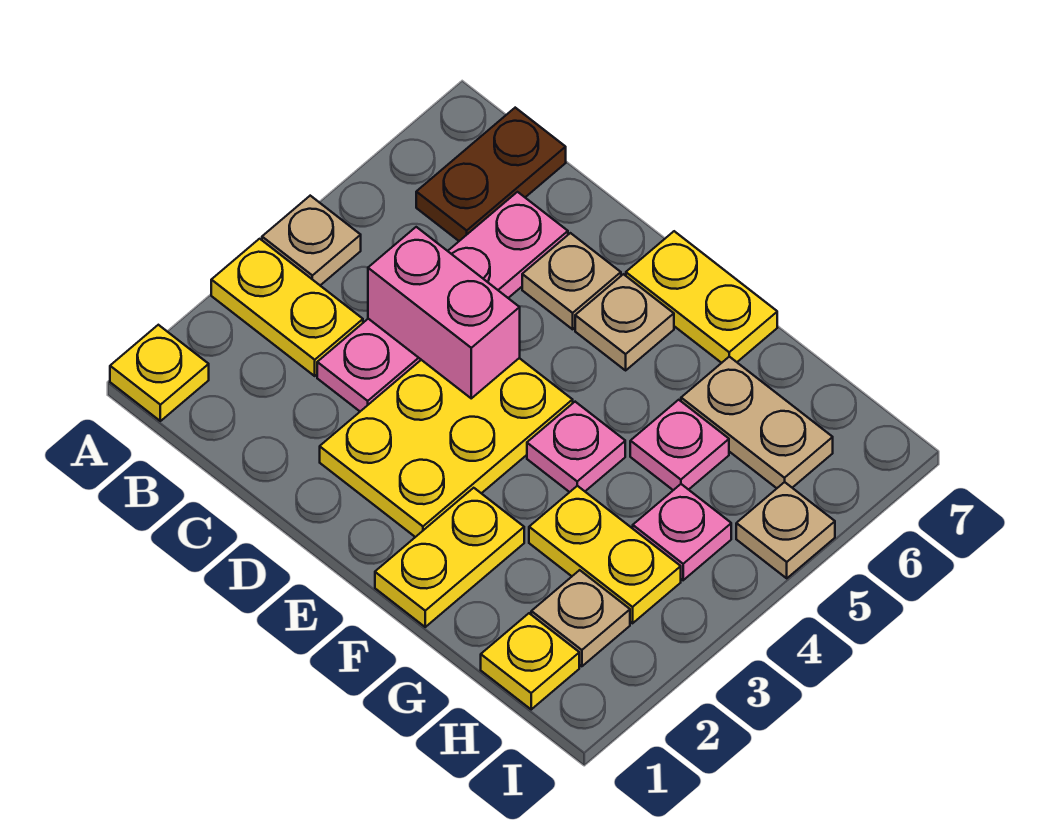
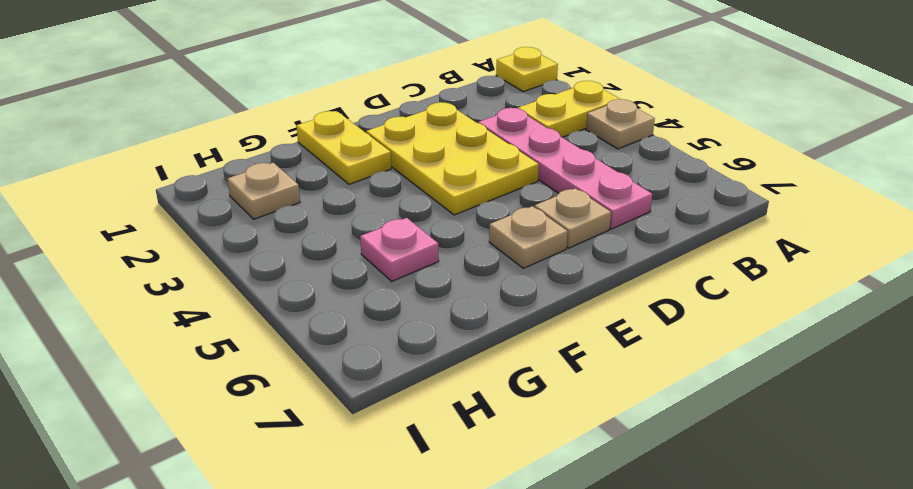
none -> brown plate B6:B7 level 1
none -> yellow plate E7:F7 level 1
none -> pink plate F4 level 1

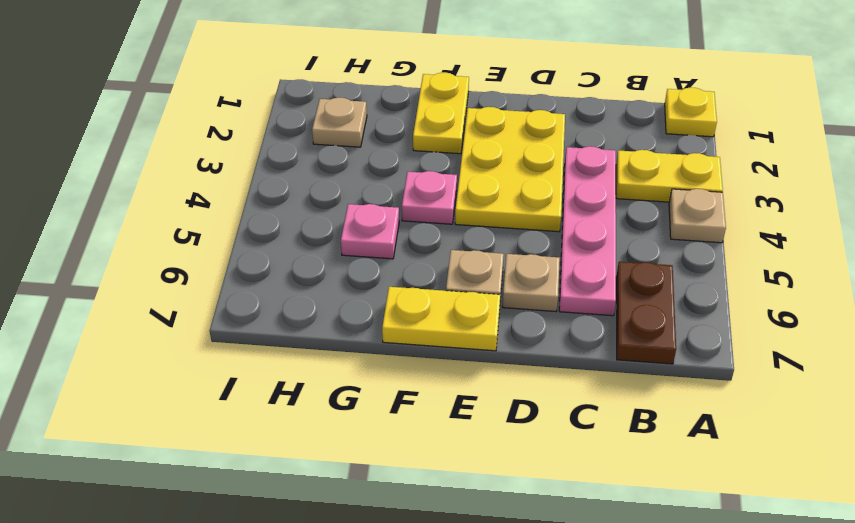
none -> yellow plate G3:H3 level 1
none -> tan plate G6:H6 level 1
none -> yellow plate H1 level 1

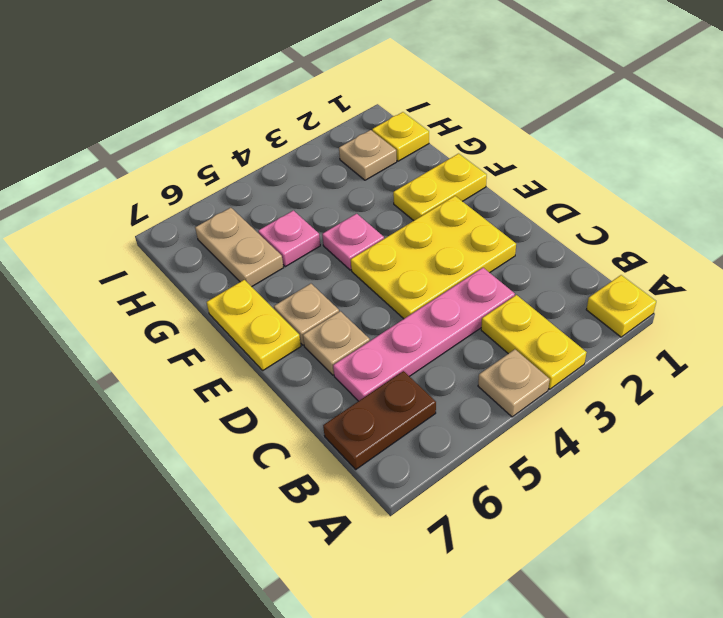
none -> yellow plate G3:H3 level 1
none -> pink plate H4 level 1
none -> tan plate I5 level 1

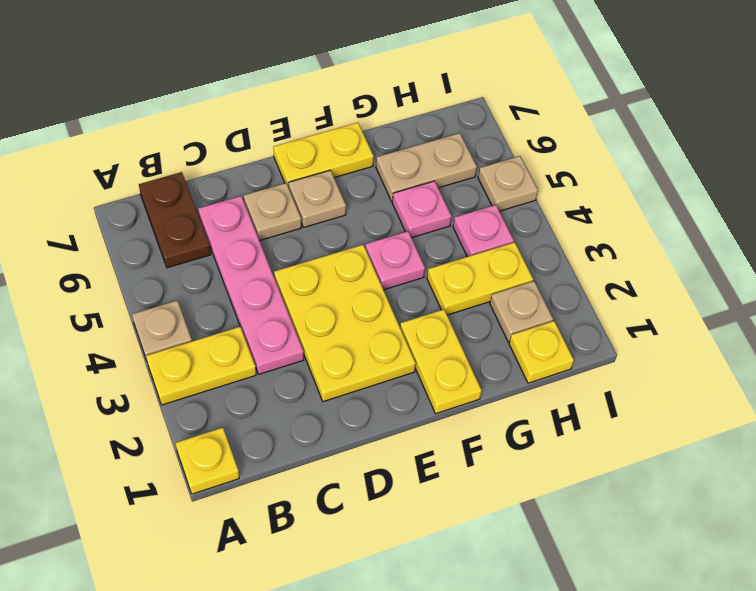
none -> pink brick C4:D4 level 2

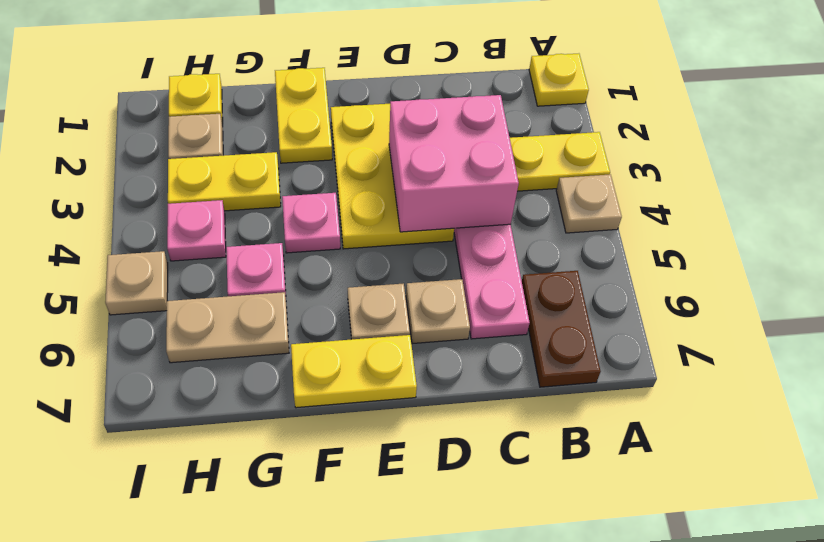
pink brick C3:D4 level 2 -> pink brick C4:D4 level 2

